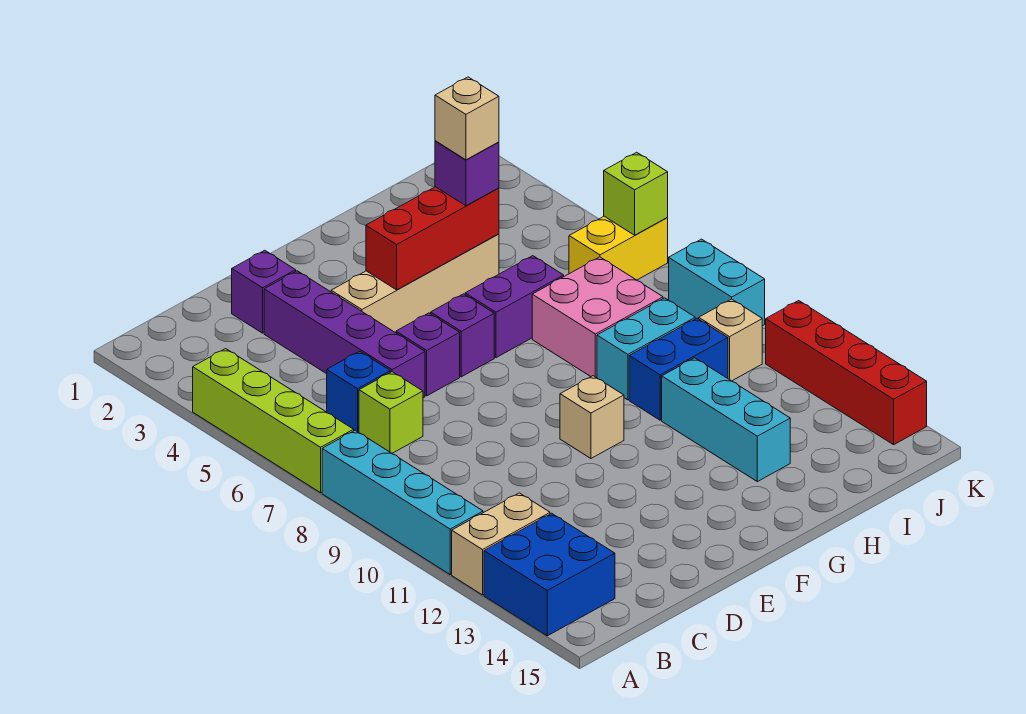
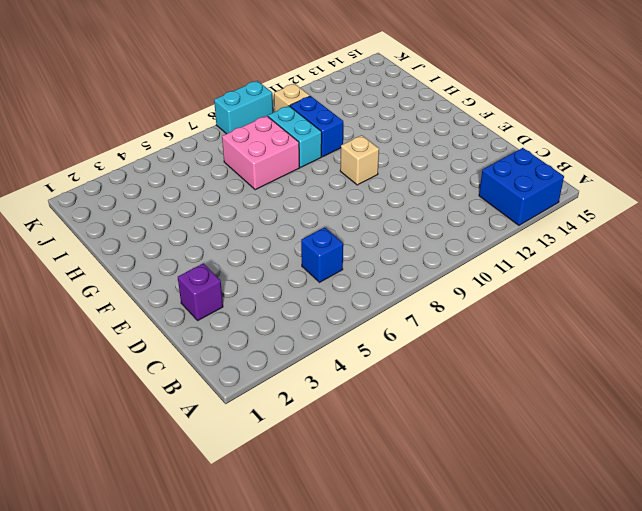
none -> lime brick A4:A7 level 1
none -> cyan brick A8:A11 level 1
none -> tan brick A12:B12 level 1

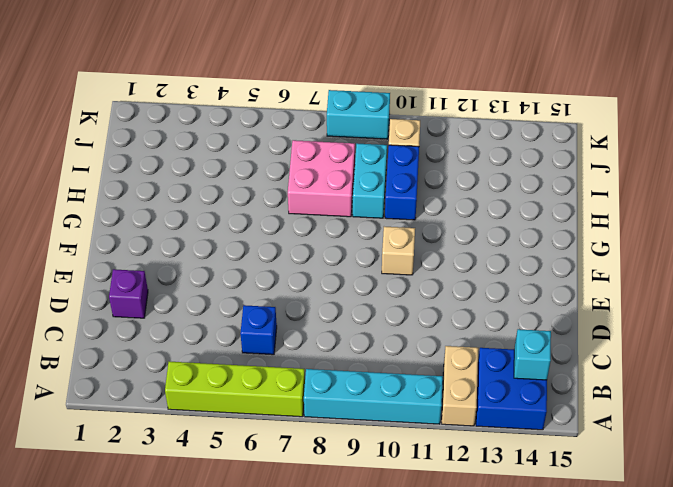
cyan brick B14 level 2 -> none
none -> lime brick C7 level 1
none -> purple brick D3:D6 level 1
none -> tan brick E4:H4 level 1

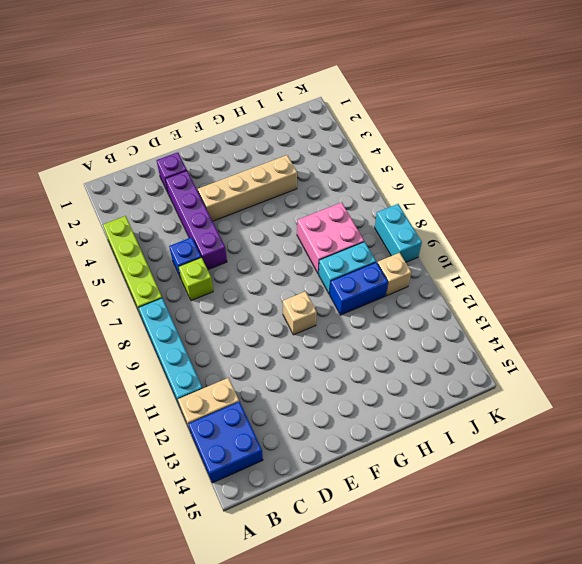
none -> purple brick E6 level 1
none -> purple brick F6 level 1
none -> purple brick G6:H6 level 1

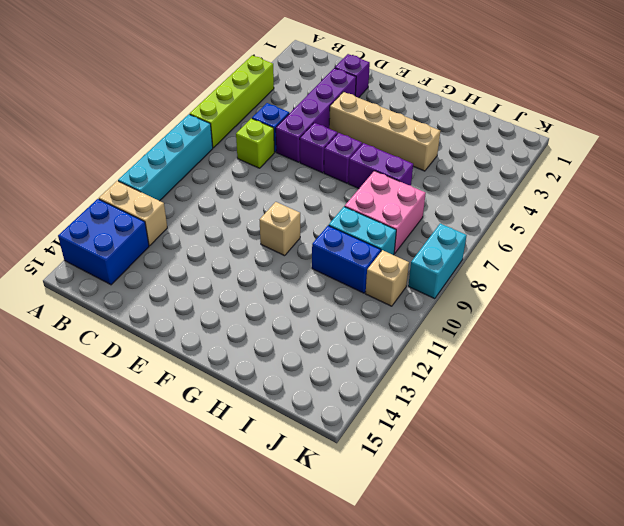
none -> cyan brick H11:H13 level 1
none -> yellow brick J6:K6 level 1
none -> red brick K11:K14 level 1

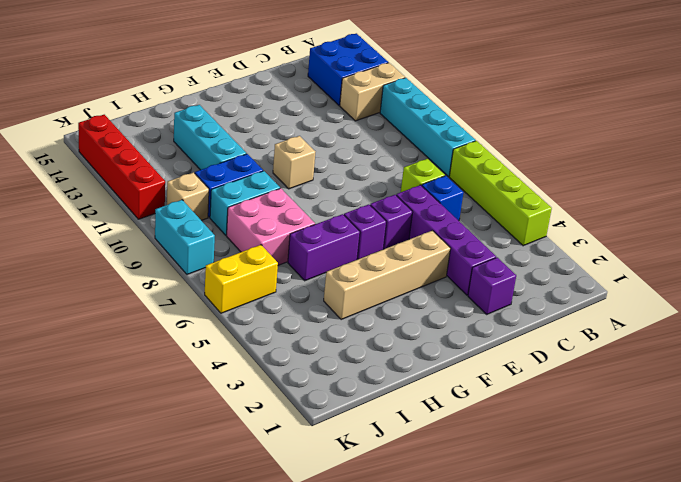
none -> red brick F4:H4 level 2
none -> lime brick K6 level 2
none -> purple brick H4 level 3

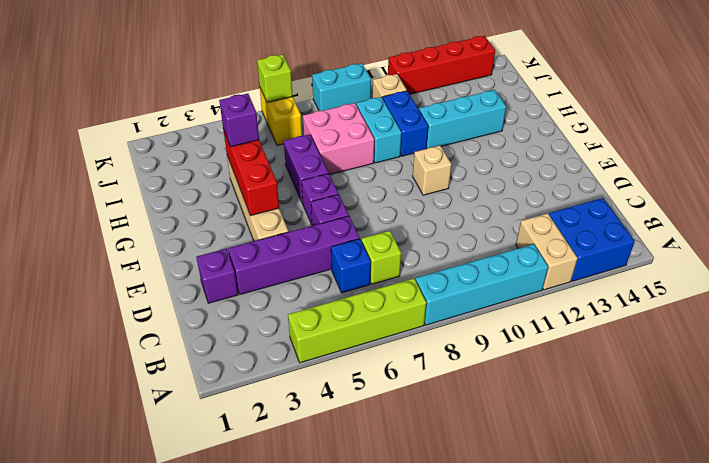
none -> tan brick H4 level 4

